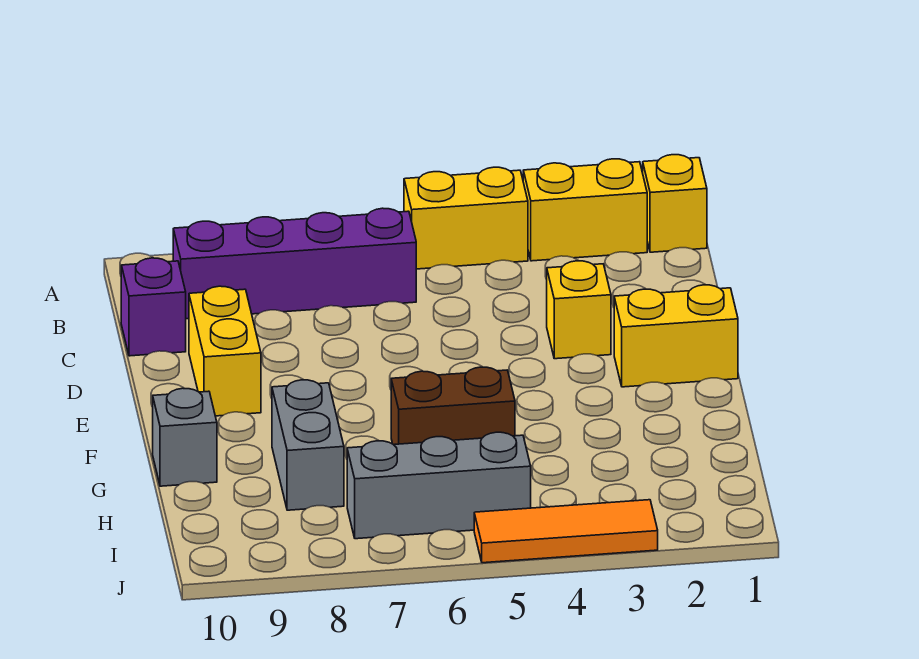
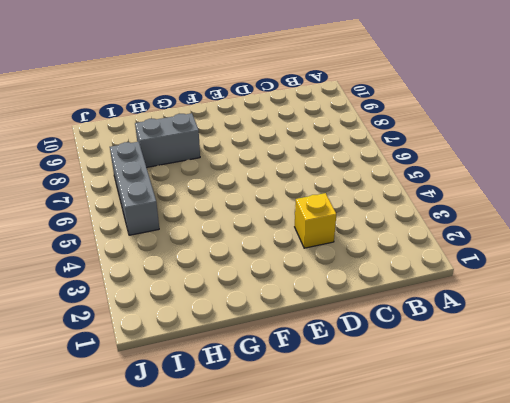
none -> yellow brick A1 level 1
none -> yellow brick A2:A3 level 1
none -> yellow brick A4:A5 level 1

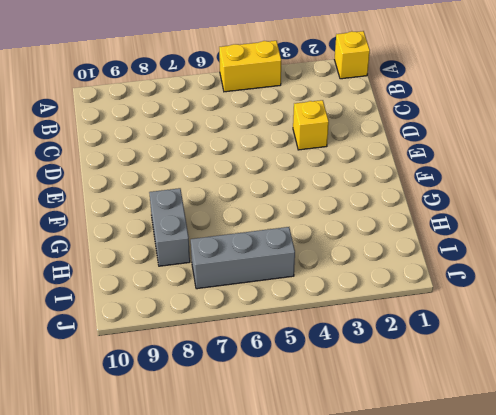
none -> yellow brick A2:A3 level 1
none -> purple brick B6:B9 level 1
none -> purple brick C10 level 1

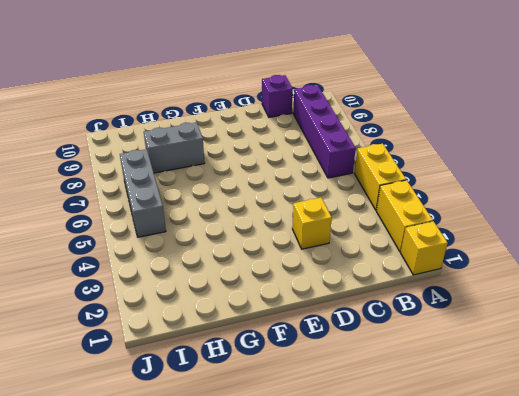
none -> yellow brick D9:E9 level 1
none -> yellow brick E1:E2 level 1
none -> brown brick G5:G6 level 1

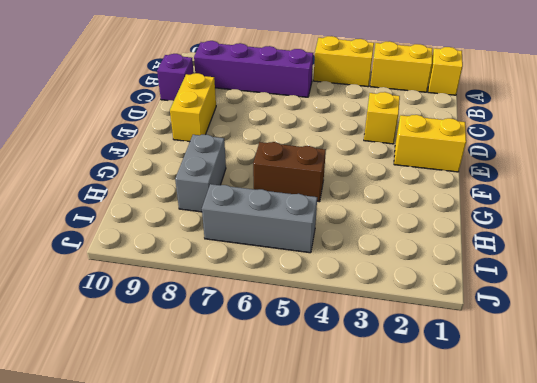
none -> grey brick G10 level 1
none -> orange tile J3:J5 level 1

